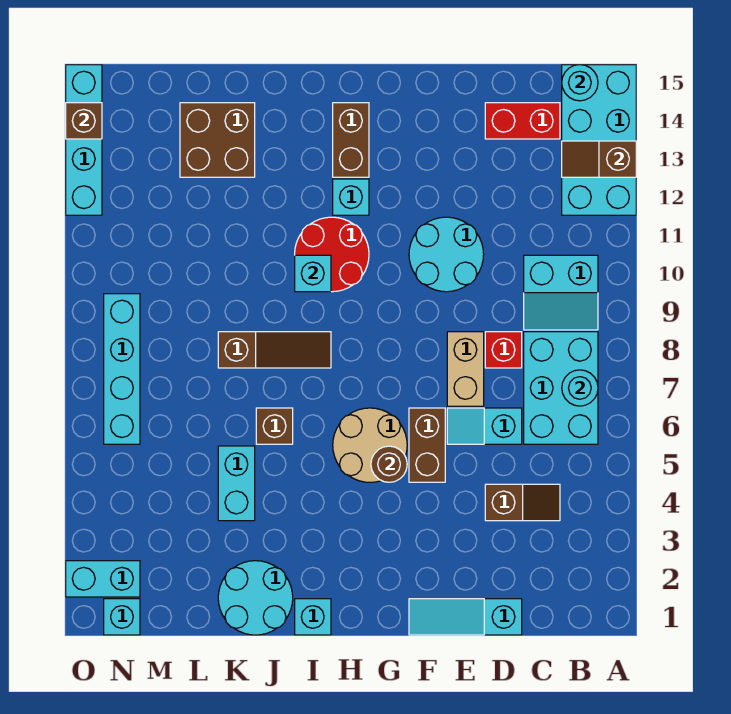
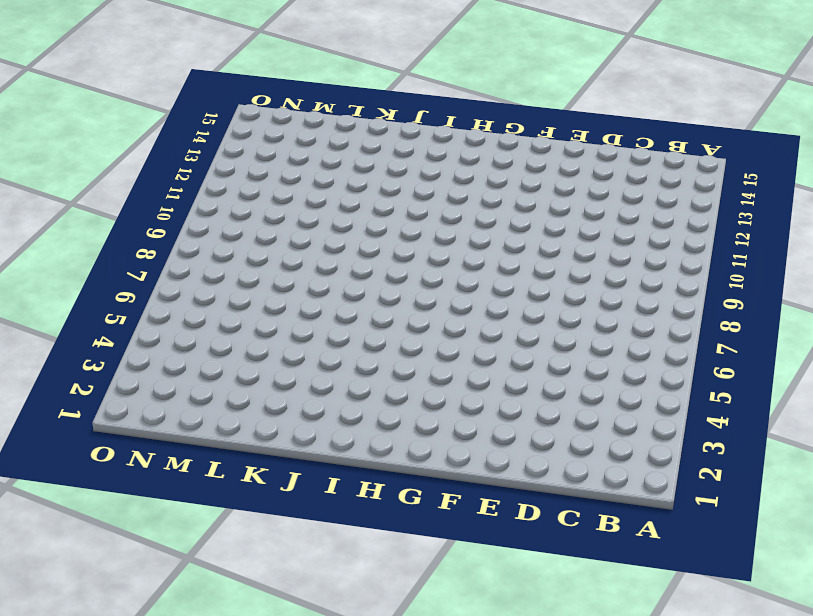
none -> cyan brick A12:B15 level 1
none -> cyan brick B6:C8 level 1
none -> cyan slope B9:C10 level 1 top 10
none -> brown slope C4:D4 level 1 top D

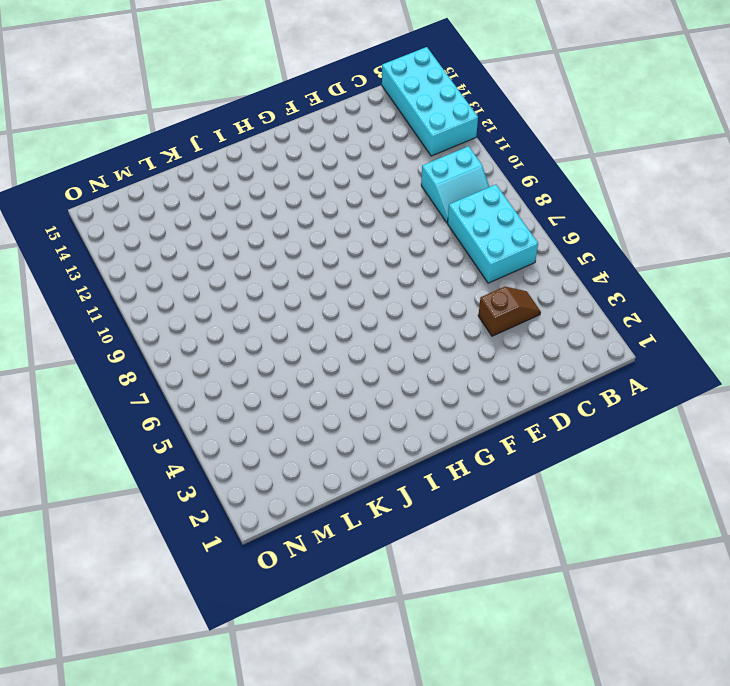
none -> red brick C14:D14 level 1
none -> cyan slope D1:F1 level 1 top D
none -> cyan slope D6:E6 level 1 top D
none -> red brick D8 level 1

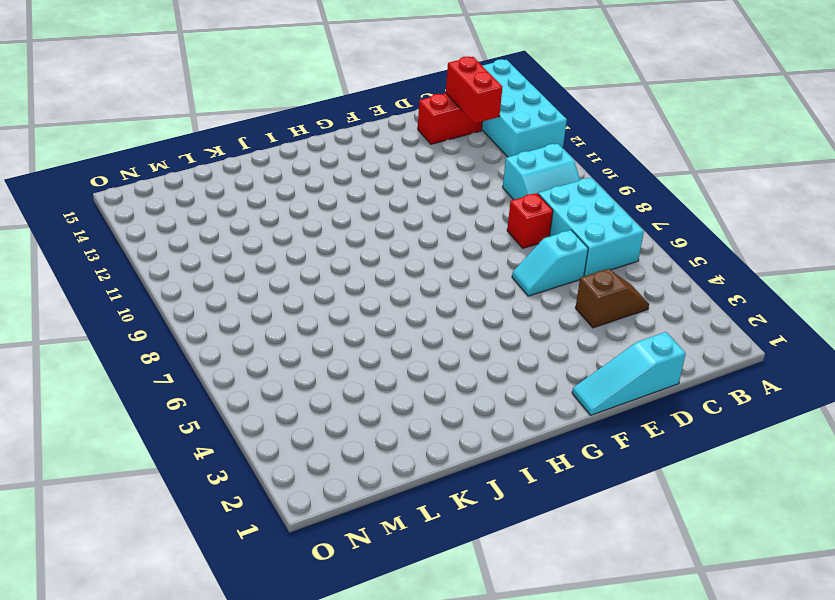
red brick C13:C14 level 2 -> none
none -> tan brick E7:E8 level 1
none -> cyan round brick E10:F11 level 1
none -> brown brick F5:F6 level 1
none -> tan round brick G5:H6 level 1

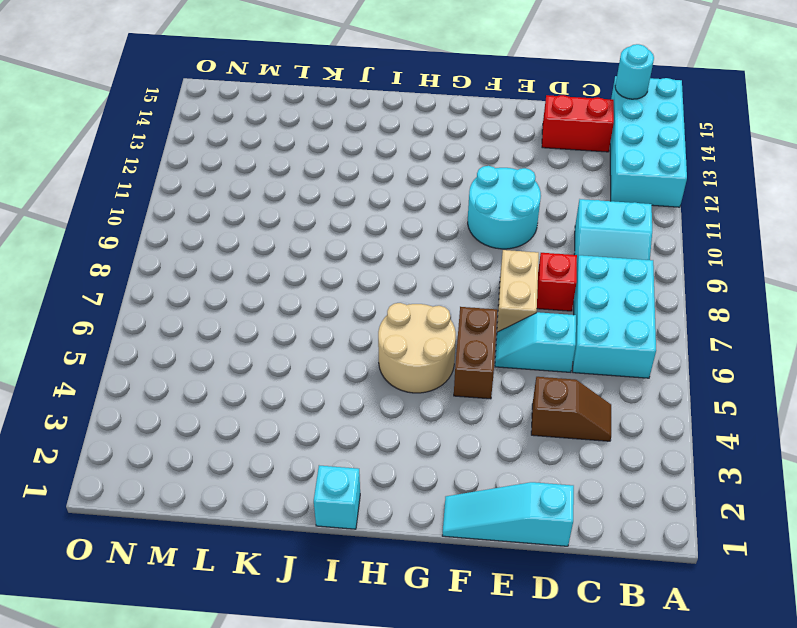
none -> red round brick H10:I11 level 1
none -> cyan brick H12 level 1
none -> brown brick H13:H14 level 1
none -> brown slope I8:K8 level 1 top K

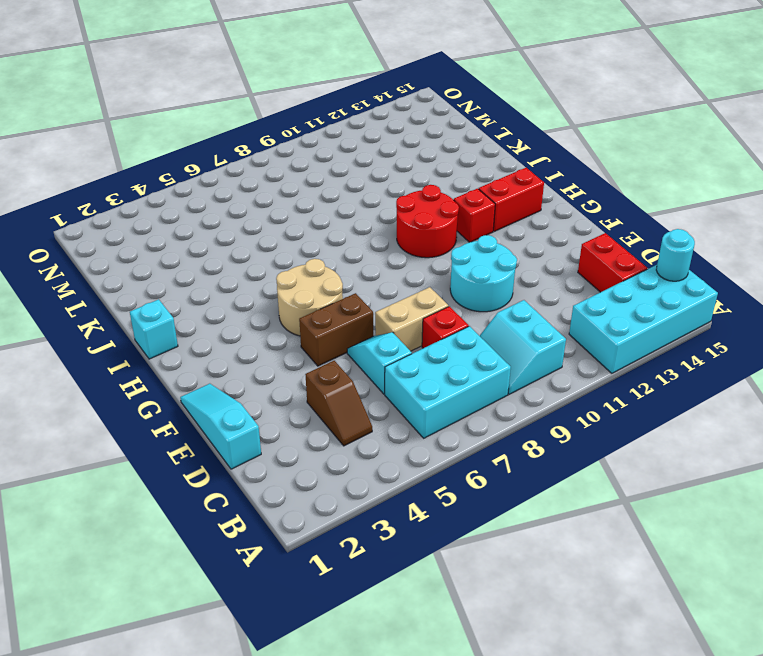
red brick H12 level 1 -> cyan brick H12 level 1
red brick H13:H14 level 1 -> brown brick H13:H14 level 1
none -> brown slope I8:K8 level 1 top K
none -> cyan round brick J1:K2 level 1
none -> brown brick J6 level 1
none -> cyan brick K4:K5 level 1

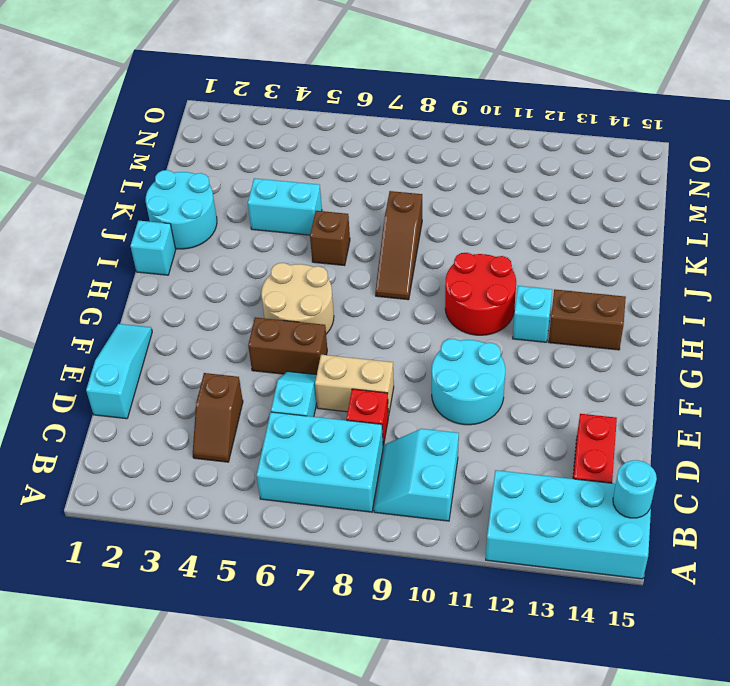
none -> brown brick K13:L14 level 1
none -> cyan brick N1 level 1
none -> cyan brick N2:O2 level 1
none -> cyan brick N6:N9 level 1

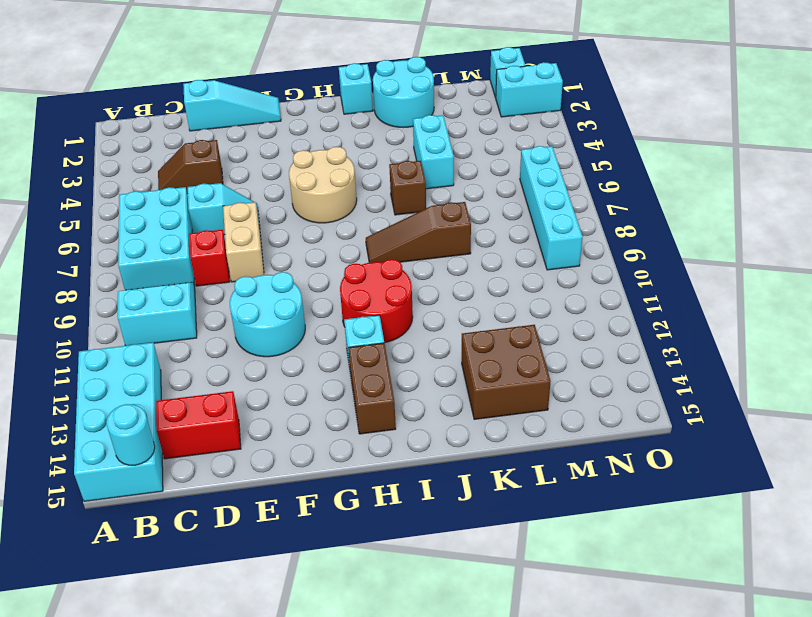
none -> brown brick F5:F6 level 1
none -> cyan brick O12:O15 level 1
none -> brown slope A13:B13 level 2 top A
none -> cyan round brick B7 level 2

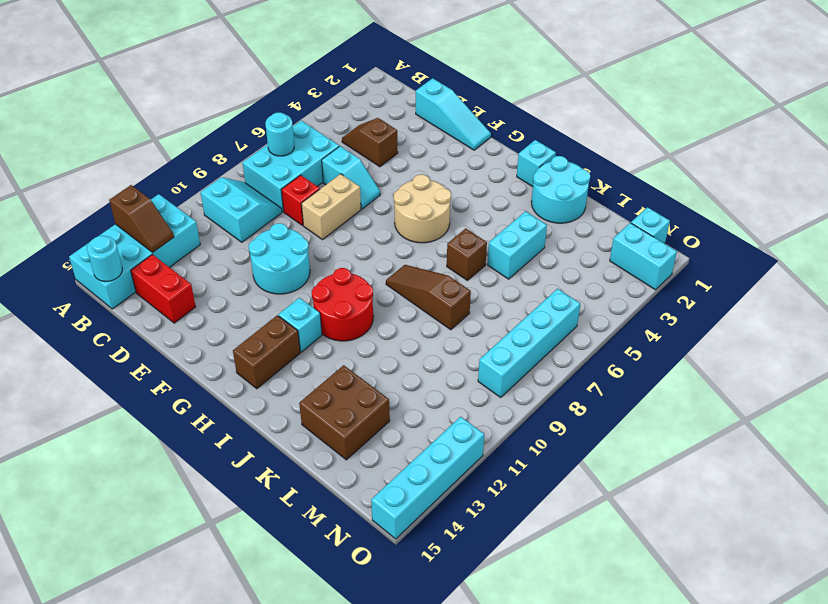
none -> brown brick F5:F6 level 1
none -> brown round brick G5 level 2
none -> cyan brick I10 level 2
none -> brown brick O14 level 2

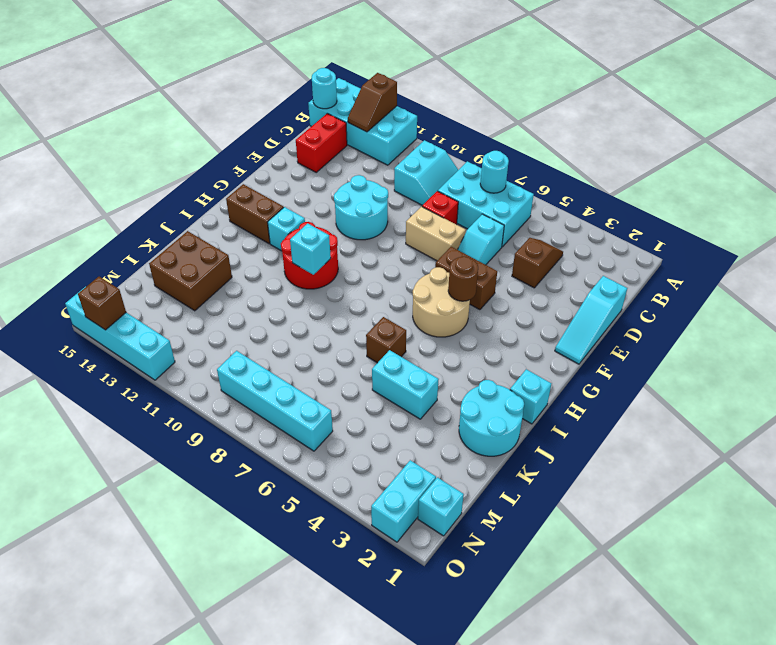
none -> brown slope I8:K8 level 1 top K

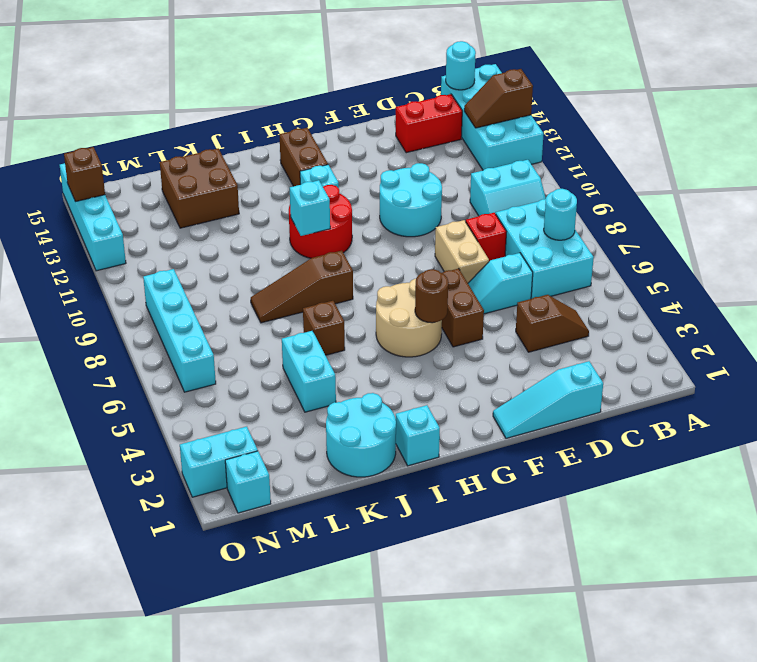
brown slope I8:K8 level 1 top I -> brown slope I8:K8 level 1 top K

